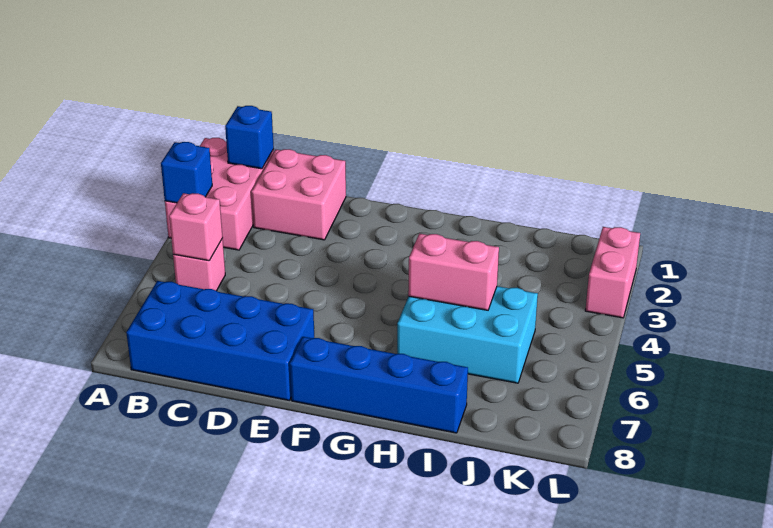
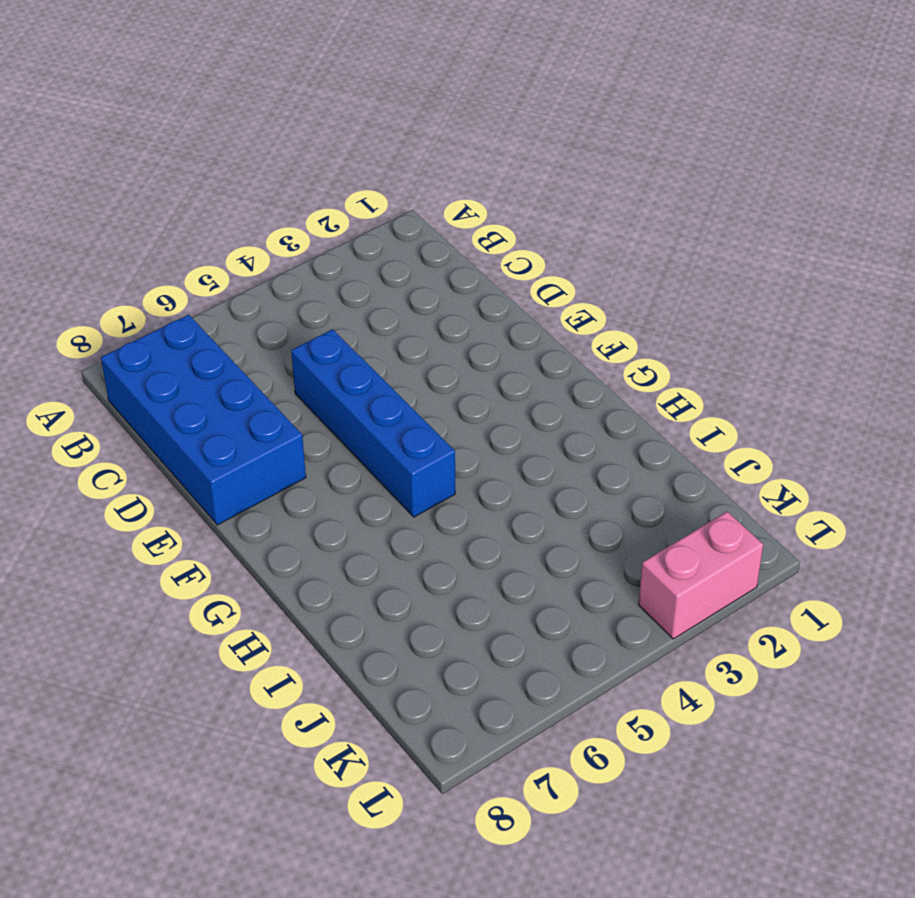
blue brick D5:G5 level 1 -> blue brick F8:I8 level 1
none -> pink brick A1:B3 level 1
none -> pink brick B5 level 1

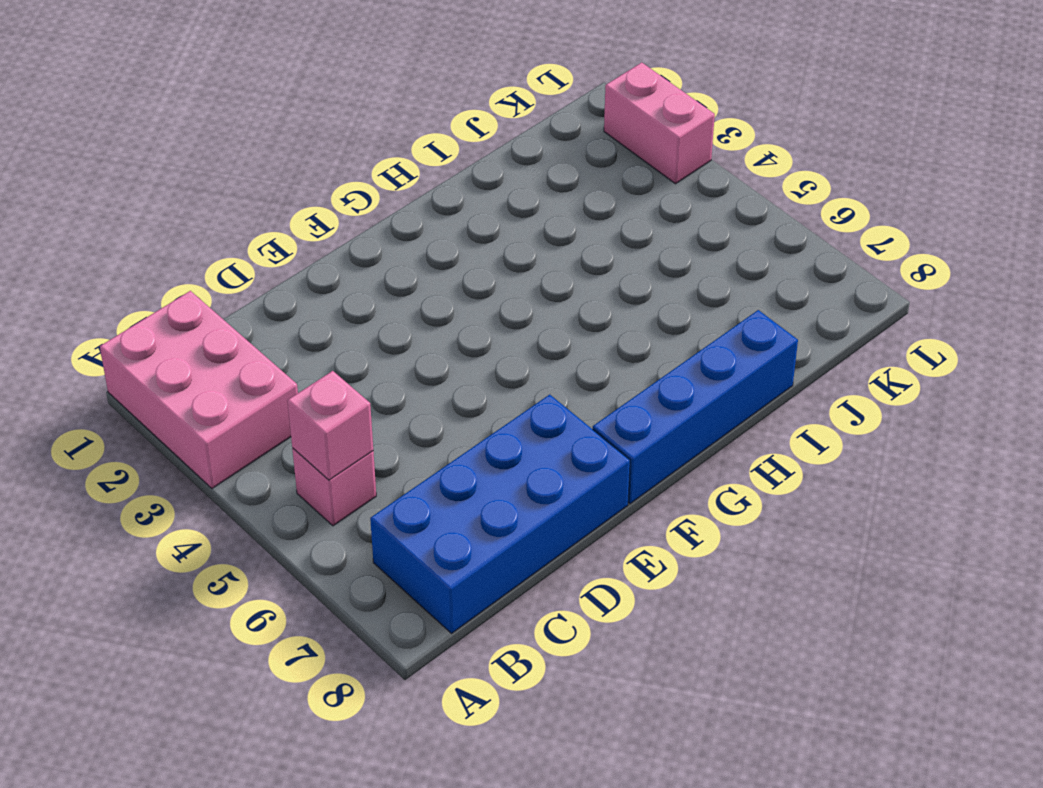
none -> pink brick C1:D2 level 1
none -> cyan brick H5:J6 level 1

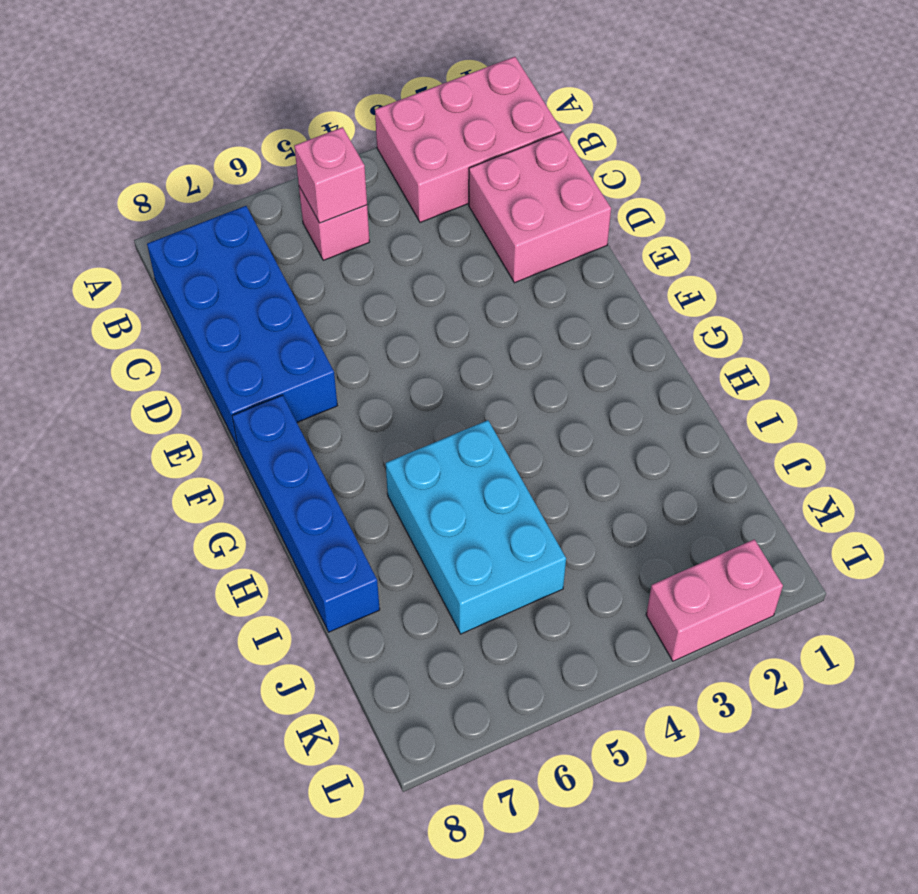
none -> blue brick A3 level 2
none -> blue brick B1 level 2

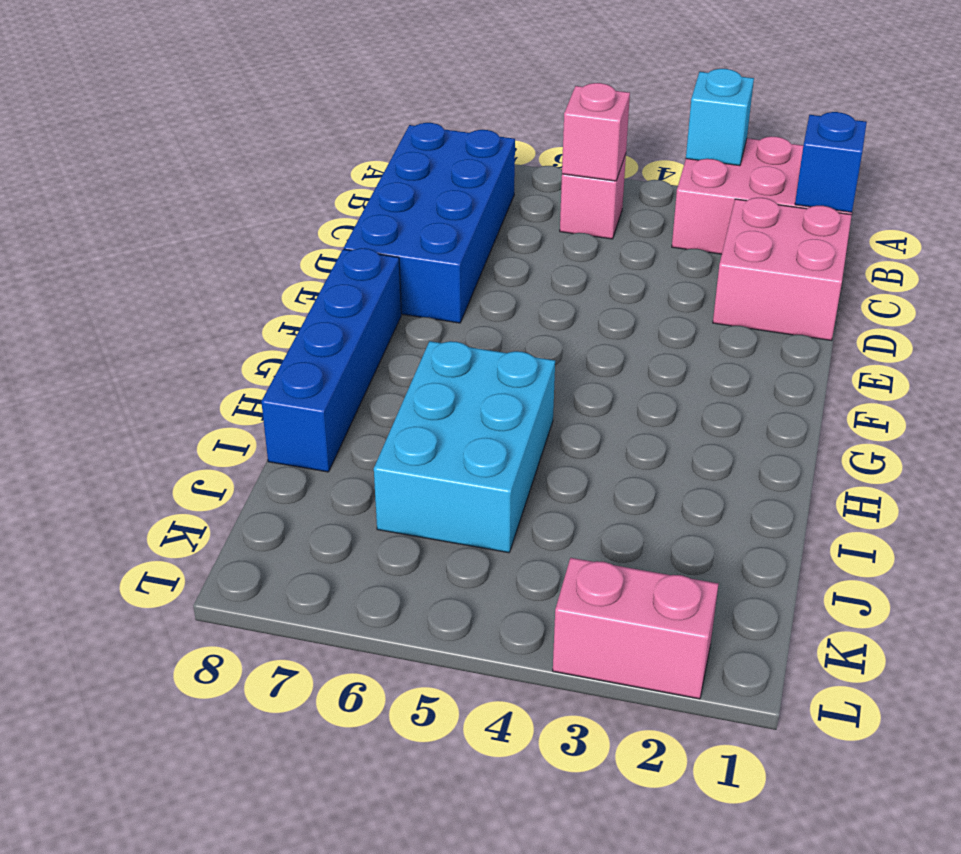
cyan brick A3 level 2 -> blue brick A3 level 2
none -> pink brick H5:I5 level 2

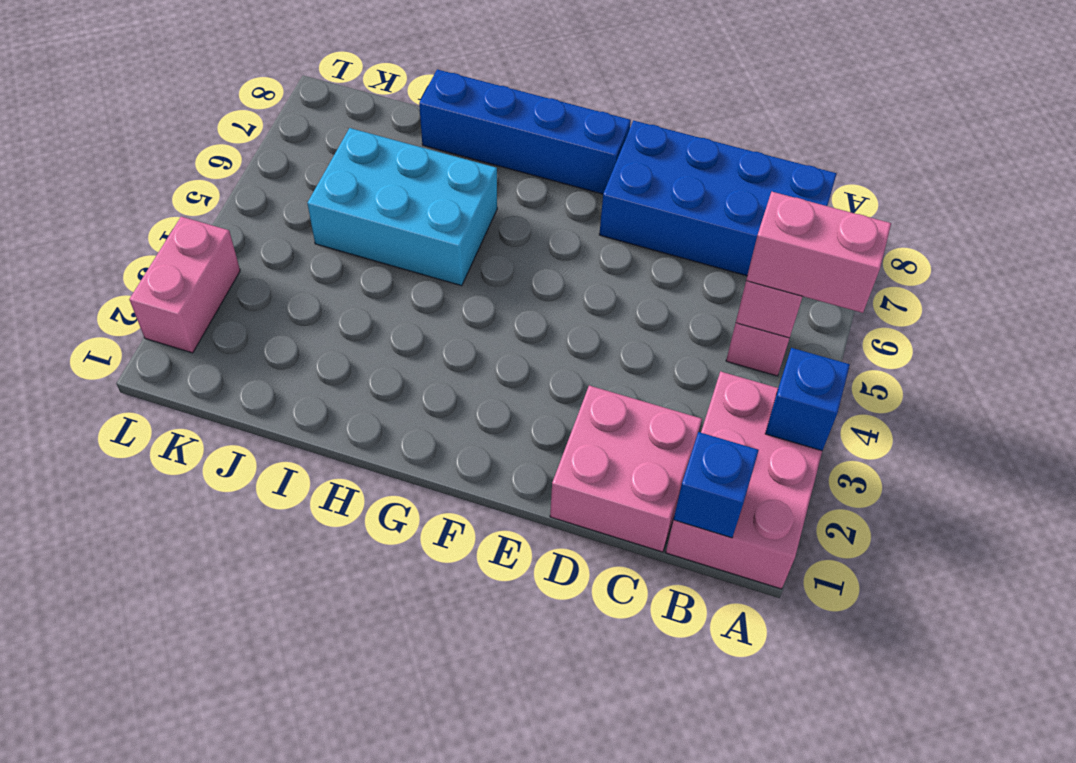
pink brick A5:B5 level 3 -> pink brick H5:I5 level 2

